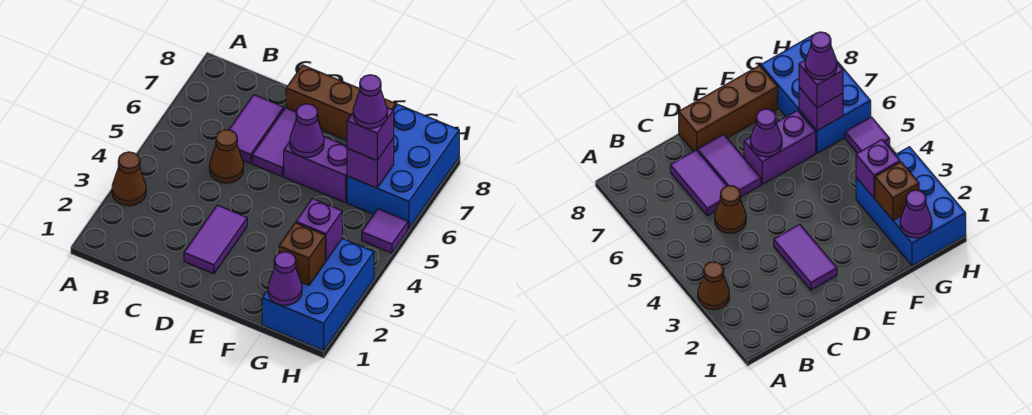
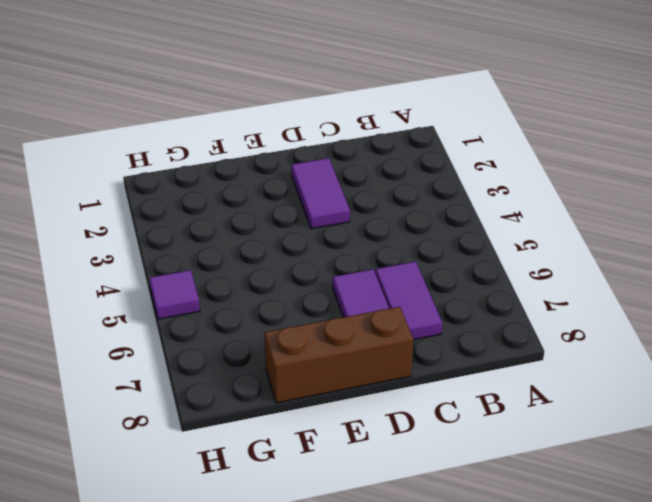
none -> brown cone A3 level 1
none -> brown cone C5 level 1
none -> purple brick E6:F6 level 1

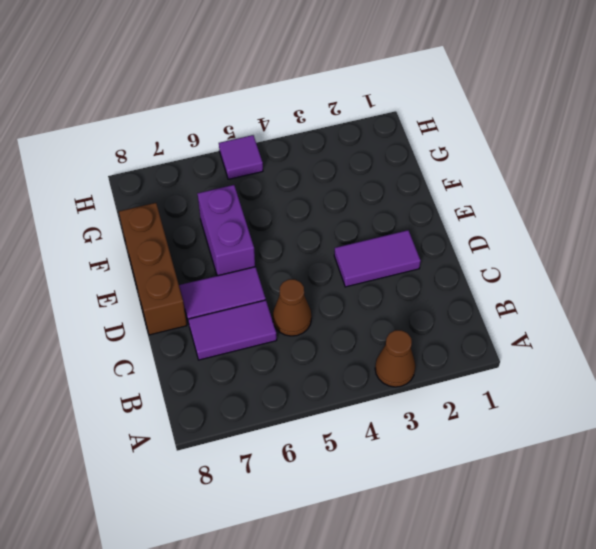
none -> blue brick G1:H3 level 1
none -> blue brick G6:H8 level 1
none -> purple cone E6 level 2

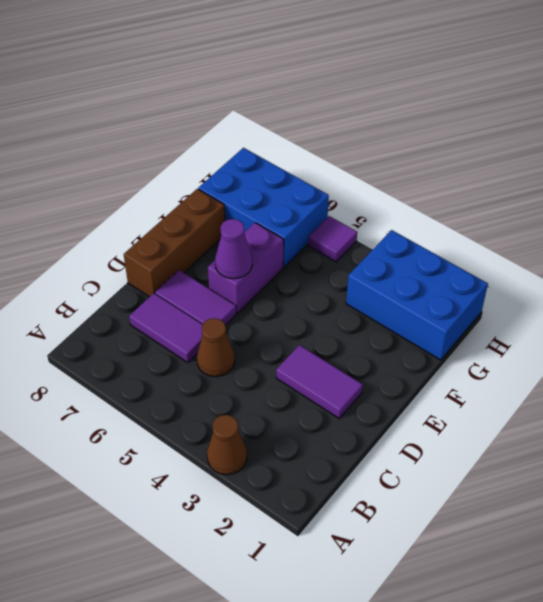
none -> purple cone G1 level 2
none -> brown brick G2 level 2
none -> purple brick G3 level 2

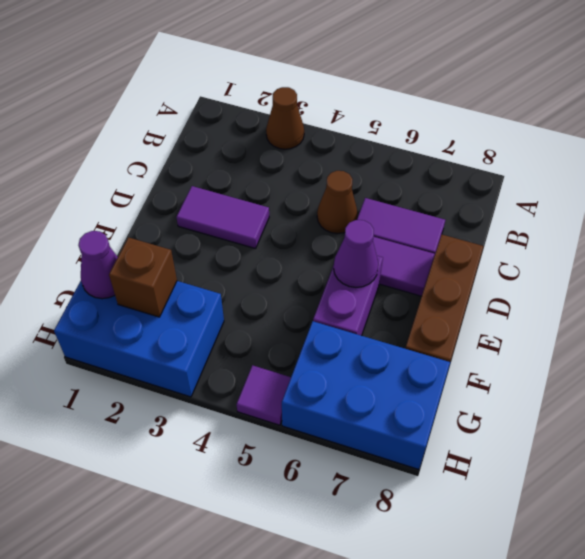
none -> purple brick G3 level 2
none -> purple brick G6 level 2
none -> purple brick G6 level 3

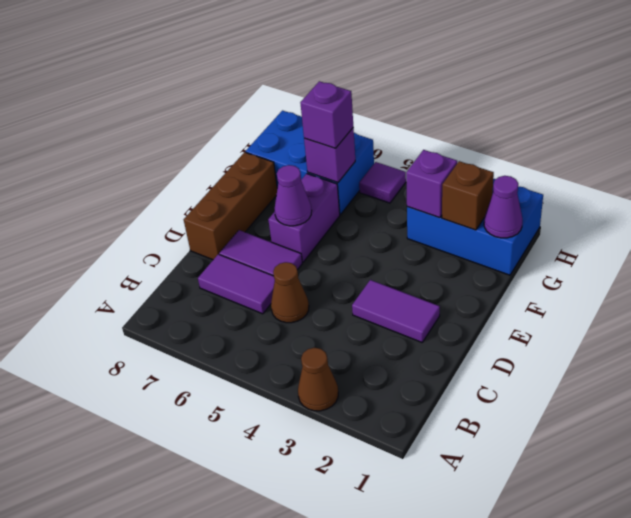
none -> purple cone G6 level 4

